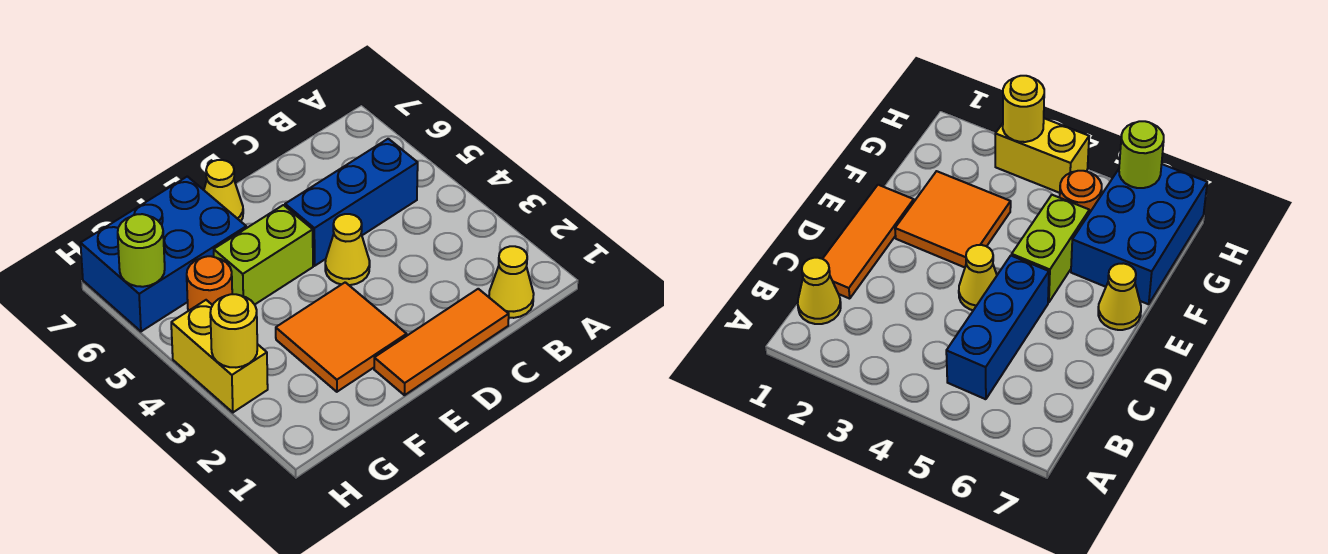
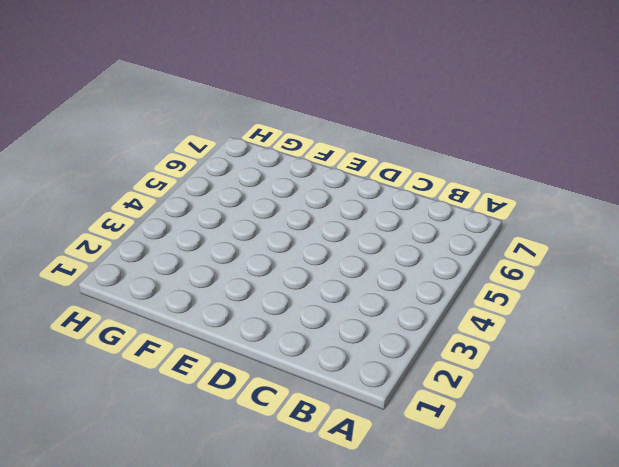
none -> yellow cone B1 level 1
none -> blue brick B5:D5 level 1
none -> orange tile C1:E1 level 1

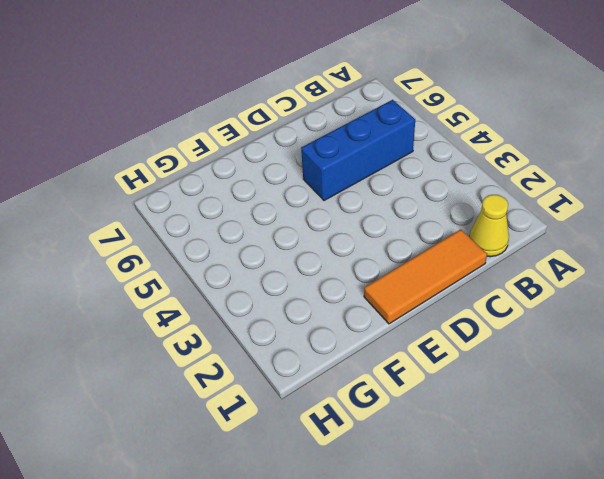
none -> yellow cone D4 level 1
none -> orange tile E2:F3 level 1
none -> lime brick E5:F5 level 1

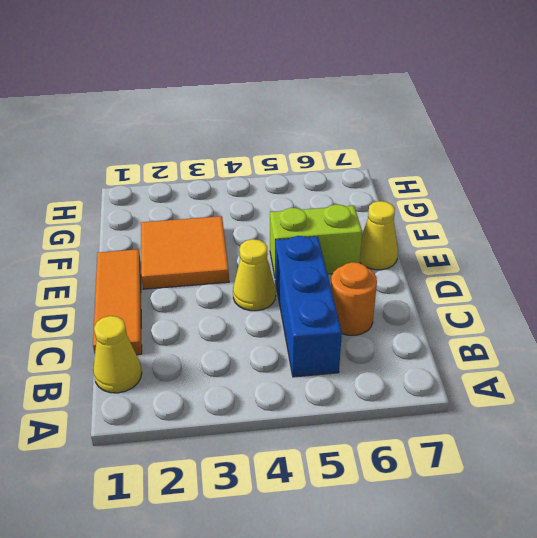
orange round brick C6 level 1 -> orange round brick G5 level 1
lime brick E5:E6 level 1 -> lime brick E5:F5 level 1
none -> blue brick F6:H7 level 1
none -> yellow brick H3:H4 level 1
none -> yellow round brick H3 level 2

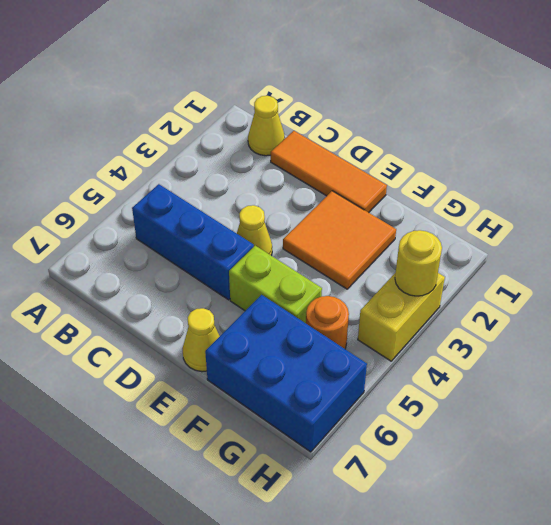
none -> lime round brick H6 level 2

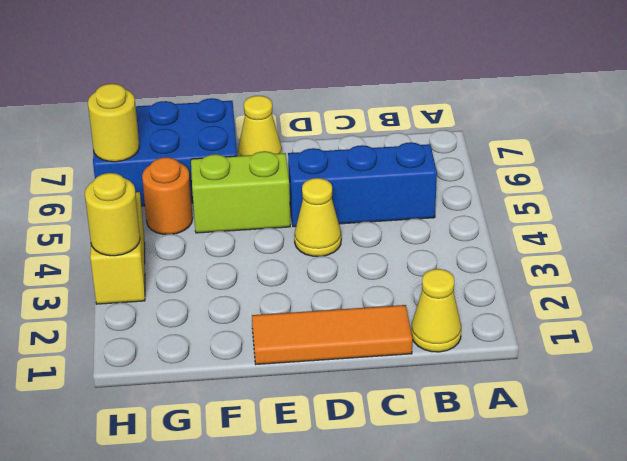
yellow round brick H6 level 2 -> lime round brick H6 level 2
none -> orange tile E2:F3 level 1

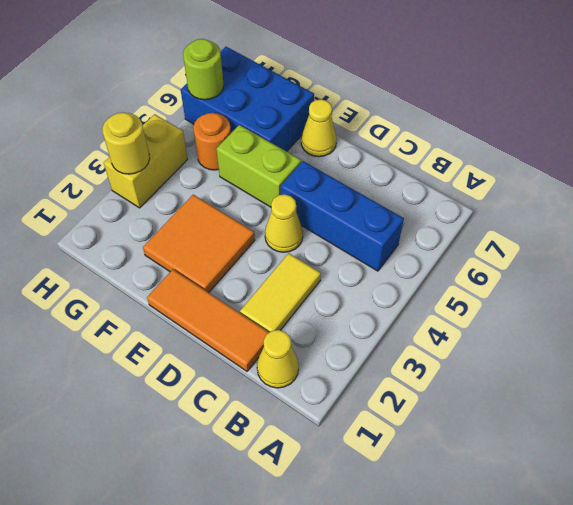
yellow tile C2:C3 level 1 -> none

